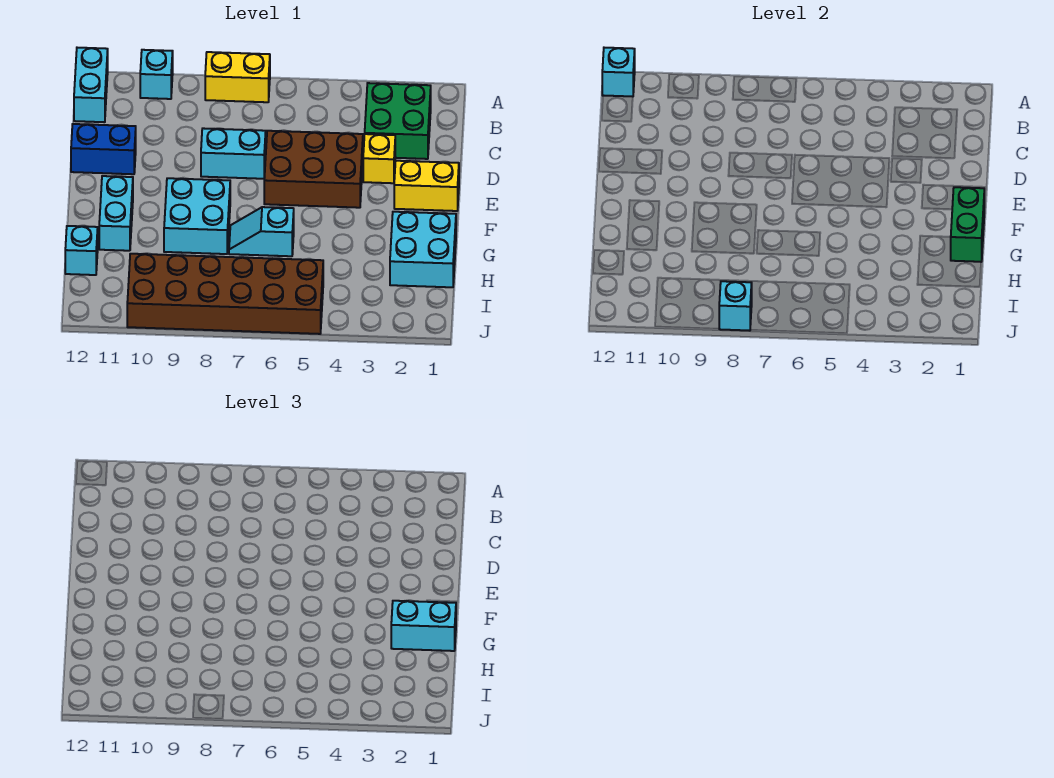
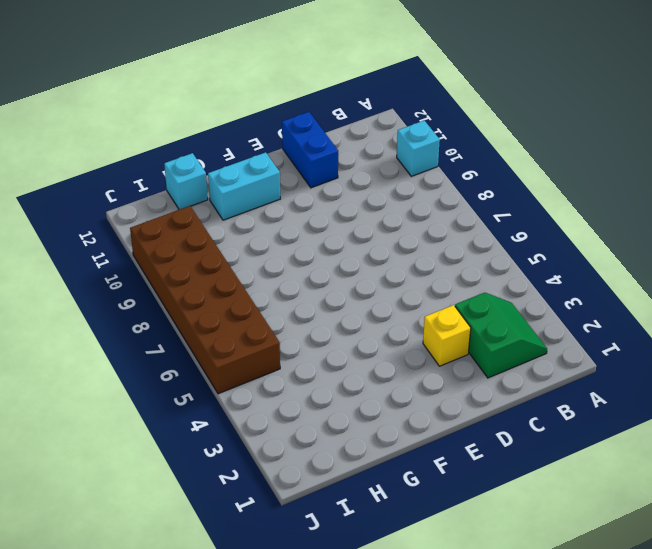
green slope B2:C3 level 1 top C -> green brick B2:C3 level 1
none -> yellow brick A7:A8 level 1
none -> cyan brick A12:B12 level 1
none -> brown brick D4:E6 level 1

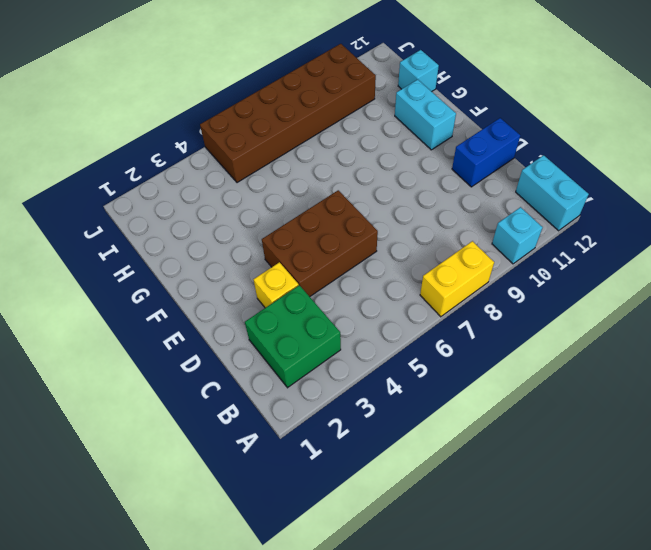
none -> cyan brick D7:D8 level 1
none -> yellow brick E1:E2 level 1
none -> cyan brick F8:G9 level 1

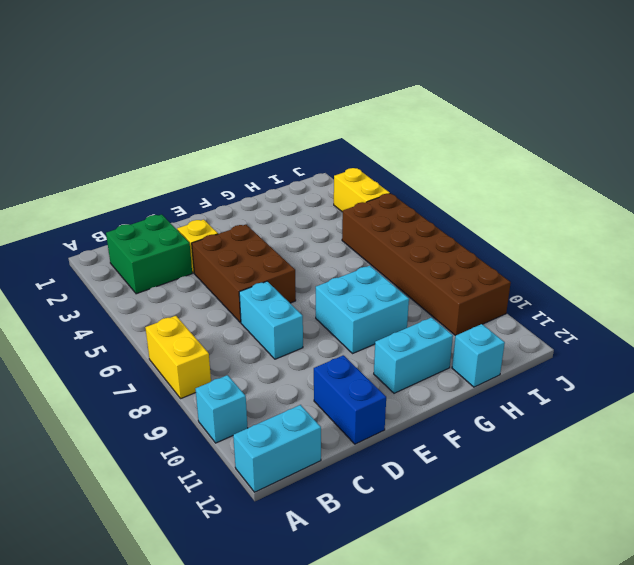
yellow brick J3:J4 level 1 -> yellow brick E1:E2 level 1
none -> cyan brick G1:H2 level 1
none -> cyan slope G6:G7 level 1 top 6
none -> cyan brick A12 level 2

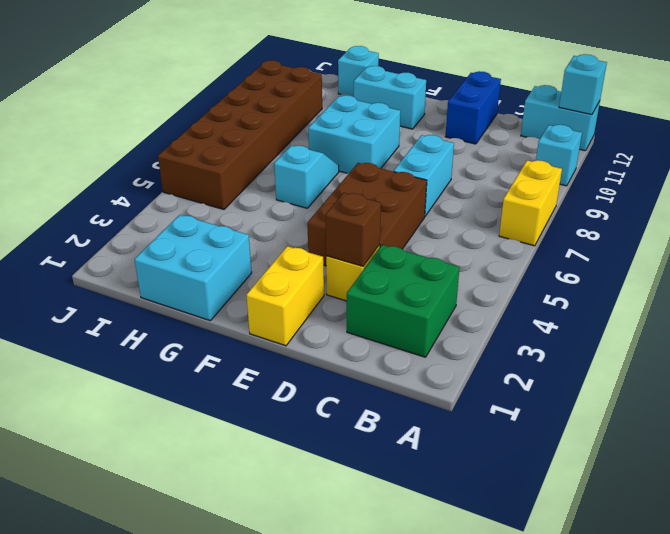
brown brick D3 level 2 -> none
none -> green brick F1:G1 level 2
none -> cyan brick J8 level 2
none -> cyan brick G1:G2 level 3

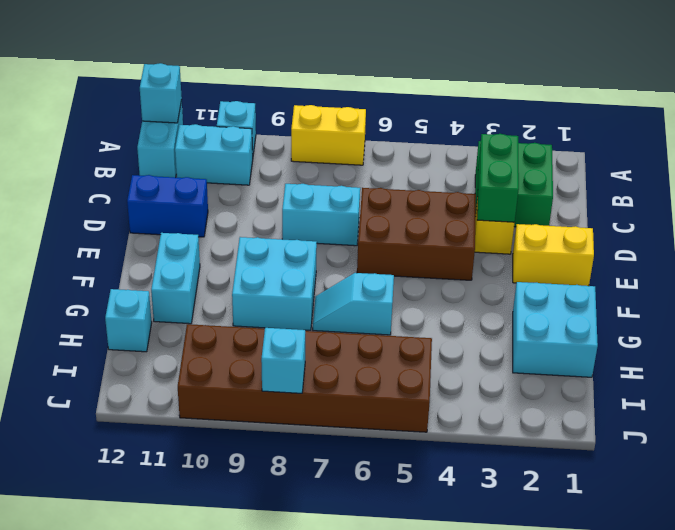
cyan brick B10:B11 level 1 -> cyan brick G1:G2 level 3
green brick C3:D3 level 2 -> green brick F1:G1 level 2

